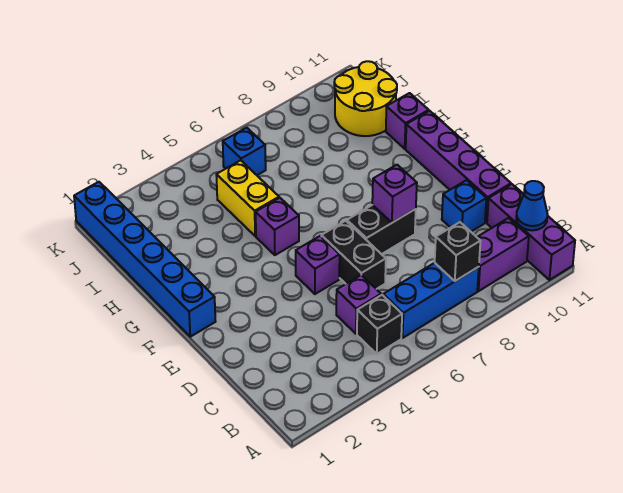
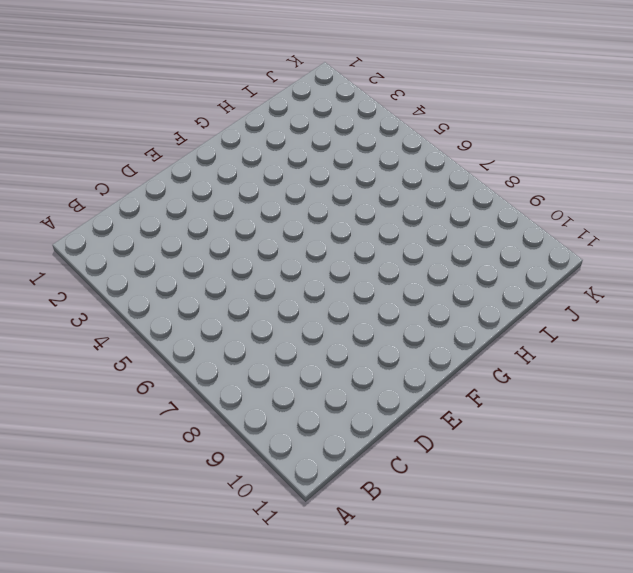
none -> purple brick A11:C11 level 1
none -> black brick B5 level 1
none -> blue brick B6:B8 level 1

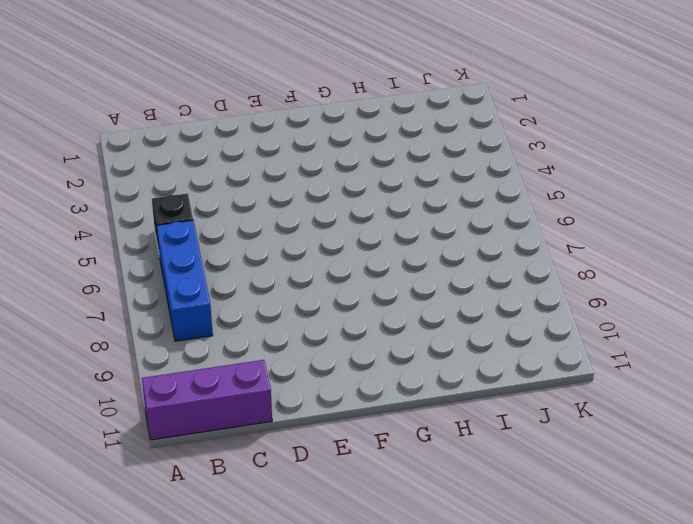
none -> purple brick B9:B10 level 1
none -> purple brick C5 level 1
none -> black brick D6:E6 level 1

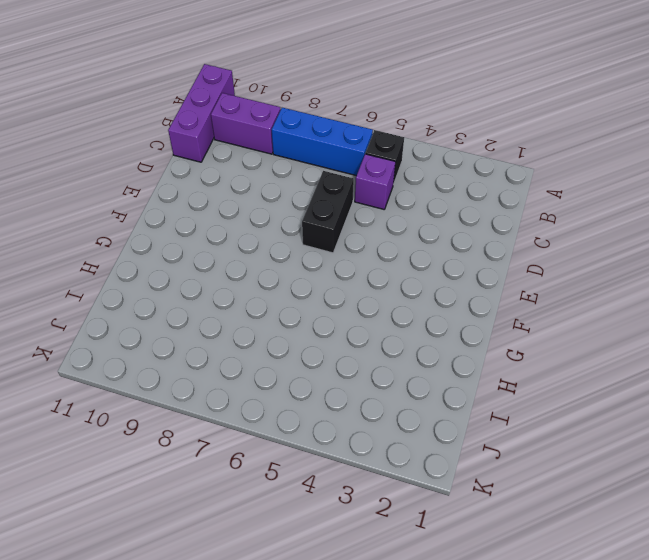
none -> blue brick D10 level 1
none -> purple brick D11:G11 level 1
none -> purple brick E5 level 1

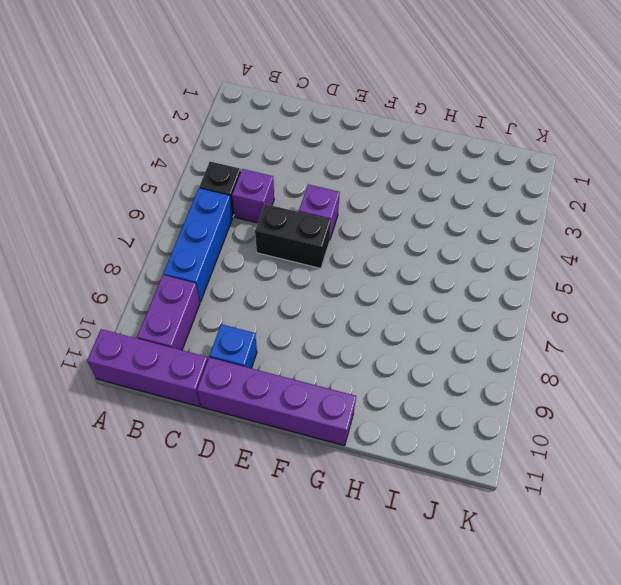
none -> black brick E7:E8 level 1
none -> blue brick F1:K1 level 1
none -> purple brick G5 level 1

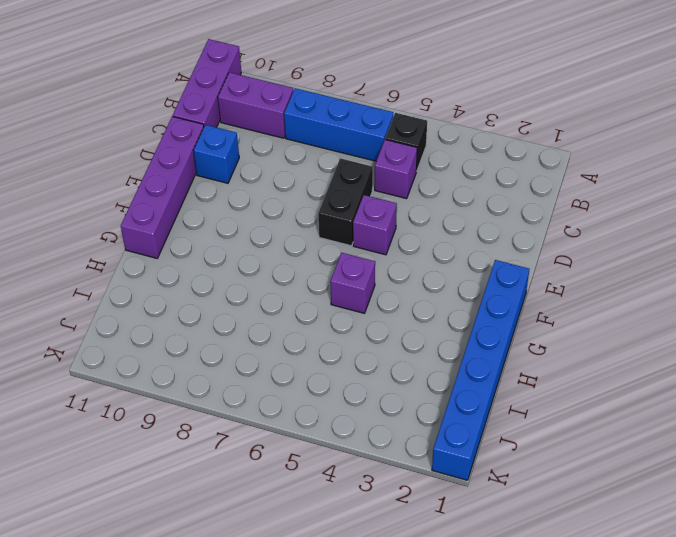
none -> black brick E7:E8 level 1
none -> yellow brick H5:I5 level 1
none -> purple brick H11 level 1

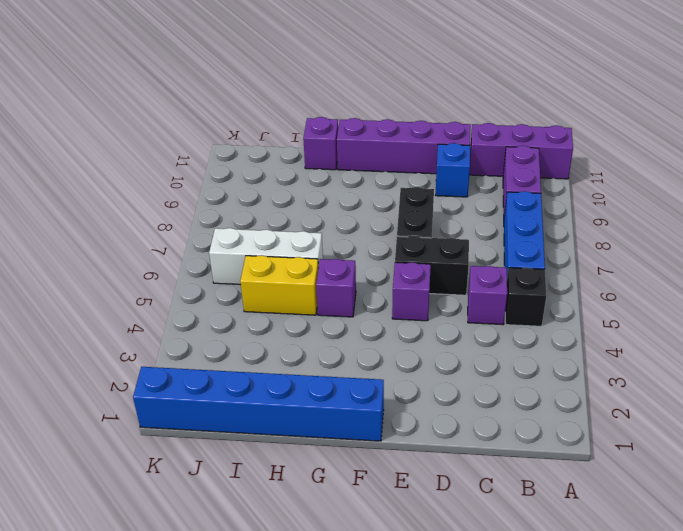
white brick H6:J6 level 1 -> blue brick J6 level 1
none -> yellow round brick I10:J11 level 1
none -> black brick B8 level 2
none -> blue cone B11 level 2

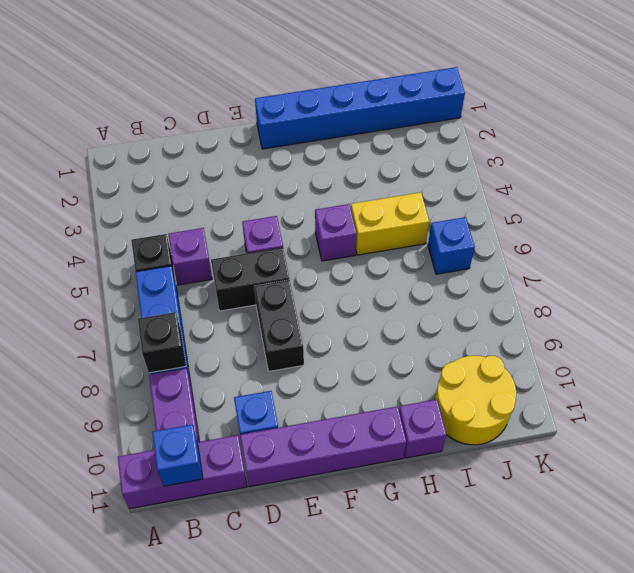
blue brick B11 level 2 -> blue cone B11 level 2
none -> purple brick E8 level 2

